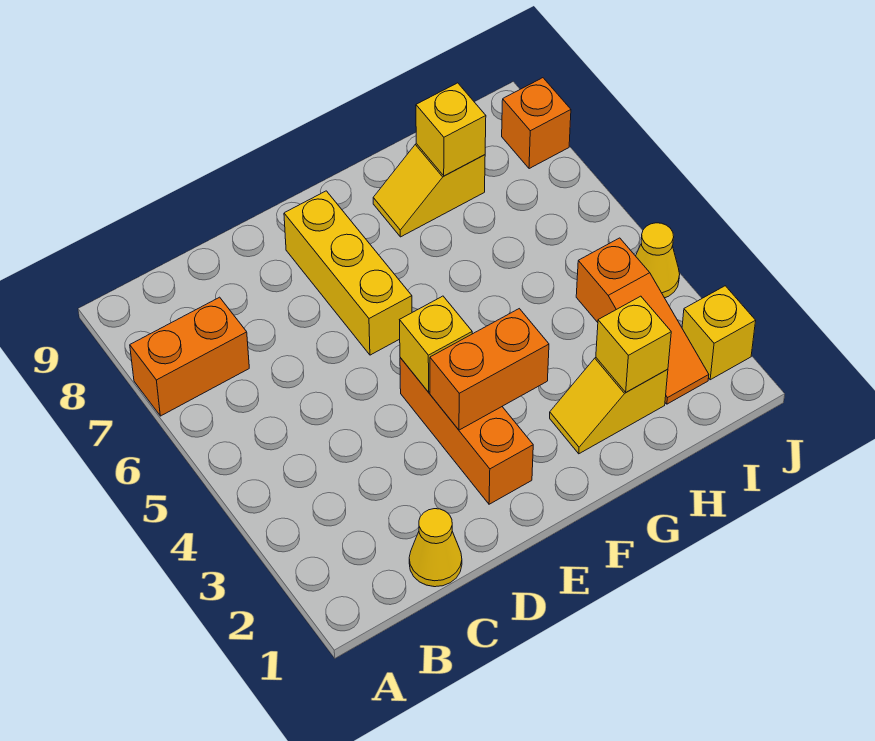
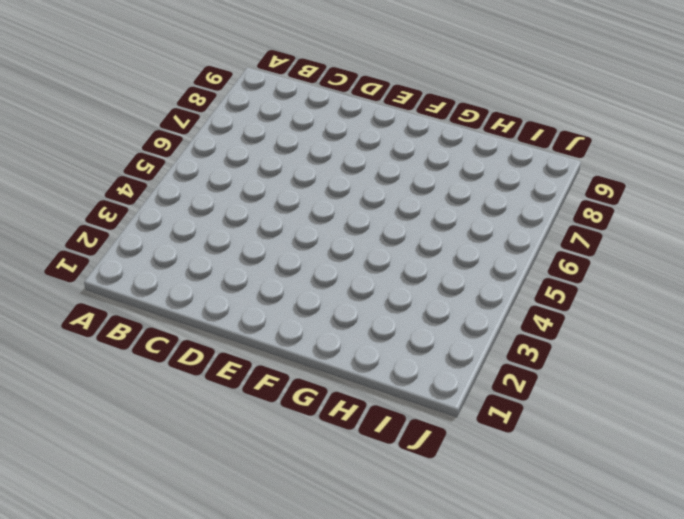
none -> orange brick A7:B7 level 1
none -> yellow cone C1 level 1
none -> orange brick E2:E4 level 1

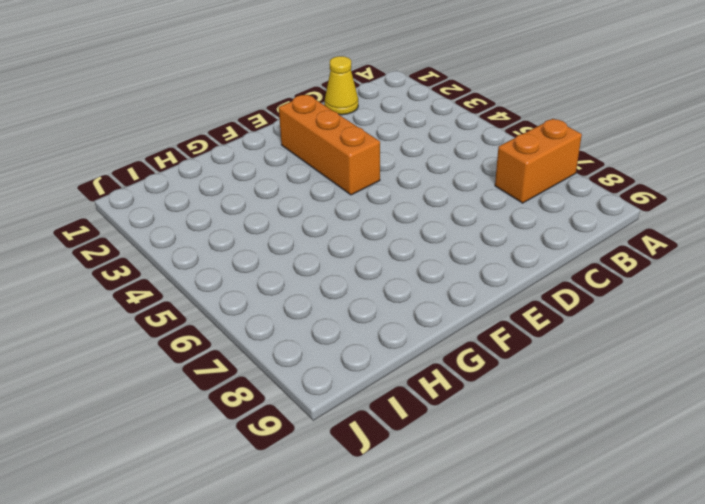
none -> yellow brick E6:E8 level 1
none -> yellow slope G2:H2 level 1 top H
none -> yellow slope G8:H8 level 1 top H

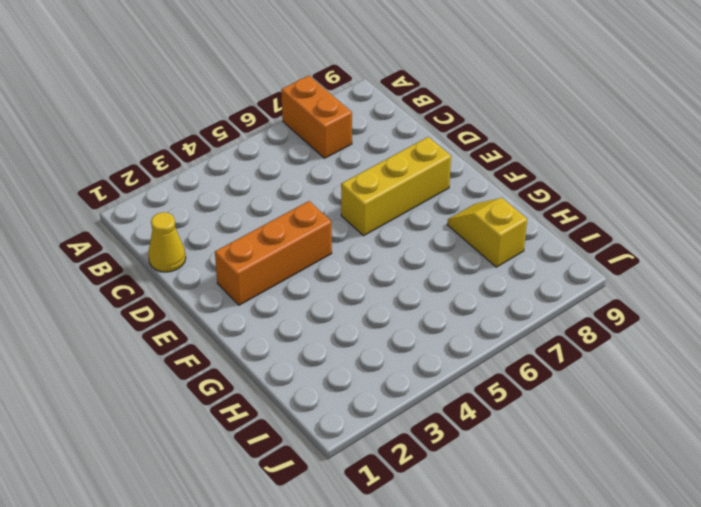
none -> yellow slope G2:H2 level 1 top H
none -> orange slope I2:I4 level 1 top 4
none -> yellow brick J2 level 1

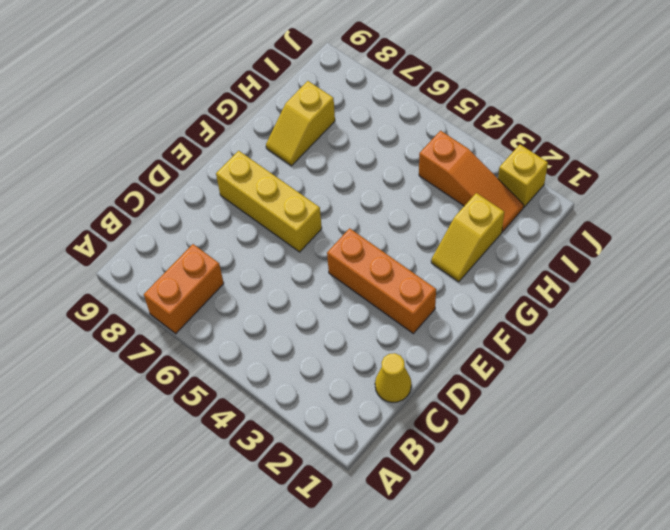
none -> yellow cone J4 level 1
none -> orange brick J8 level 1
none -> orange brick E3:F3 level 2

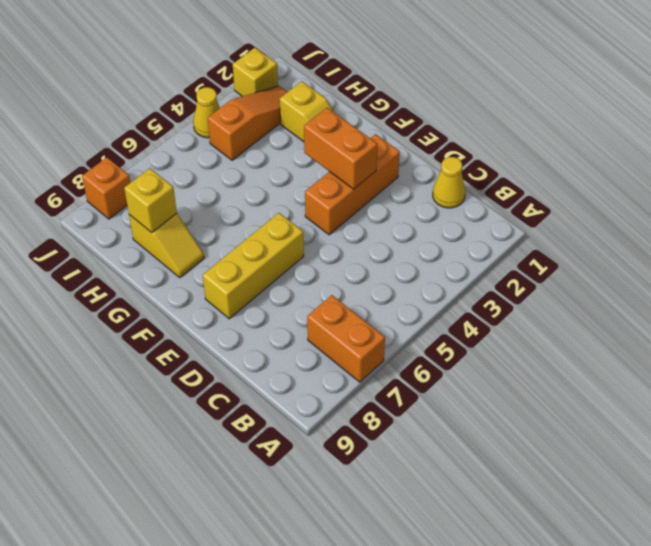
none -> yellow brick E4 level 2
none -> yellow brick H2 level 2

